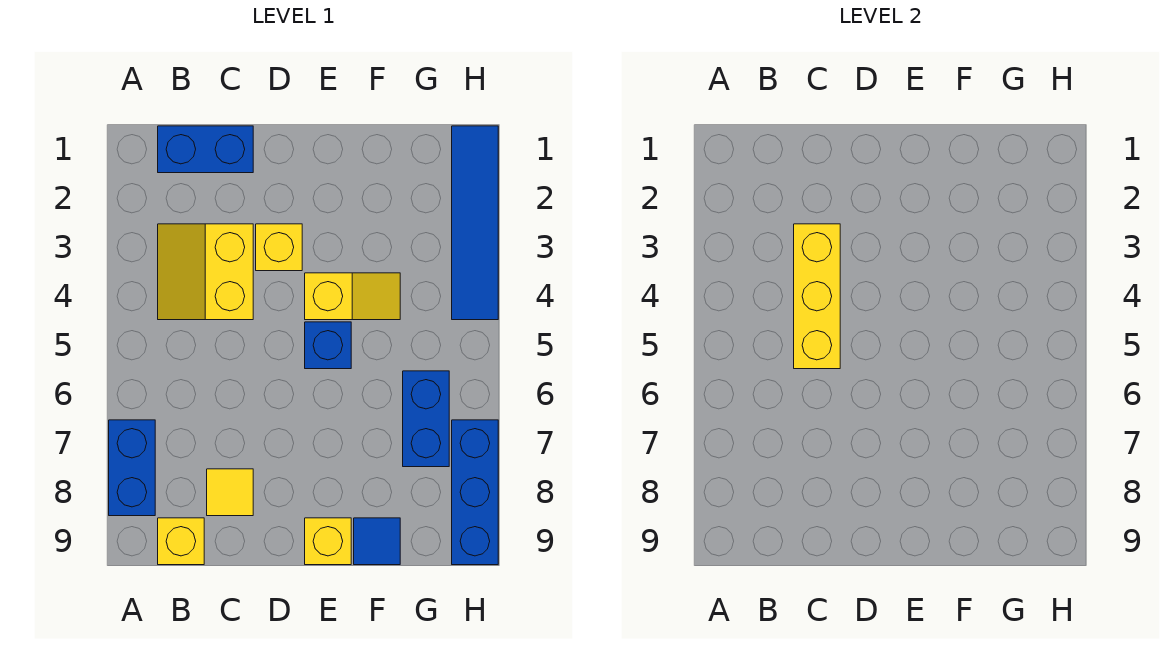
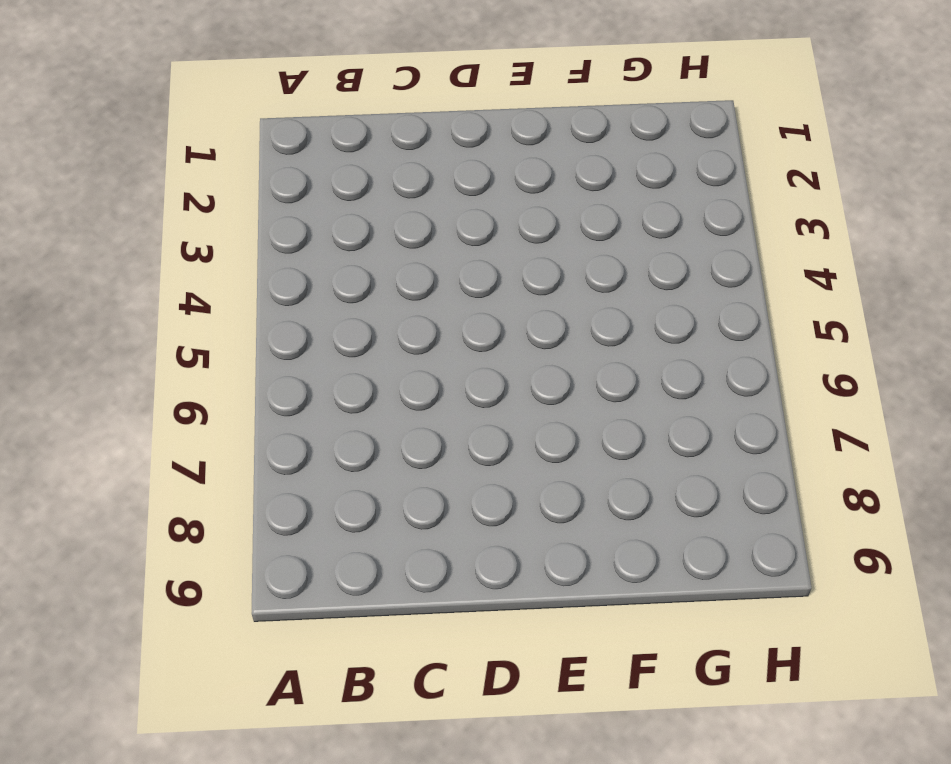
none -> blue brick A7:A8 level 1
none -> blue brick B1:C1 level 1
none -> yellow slope B3:C4 level 1 top C

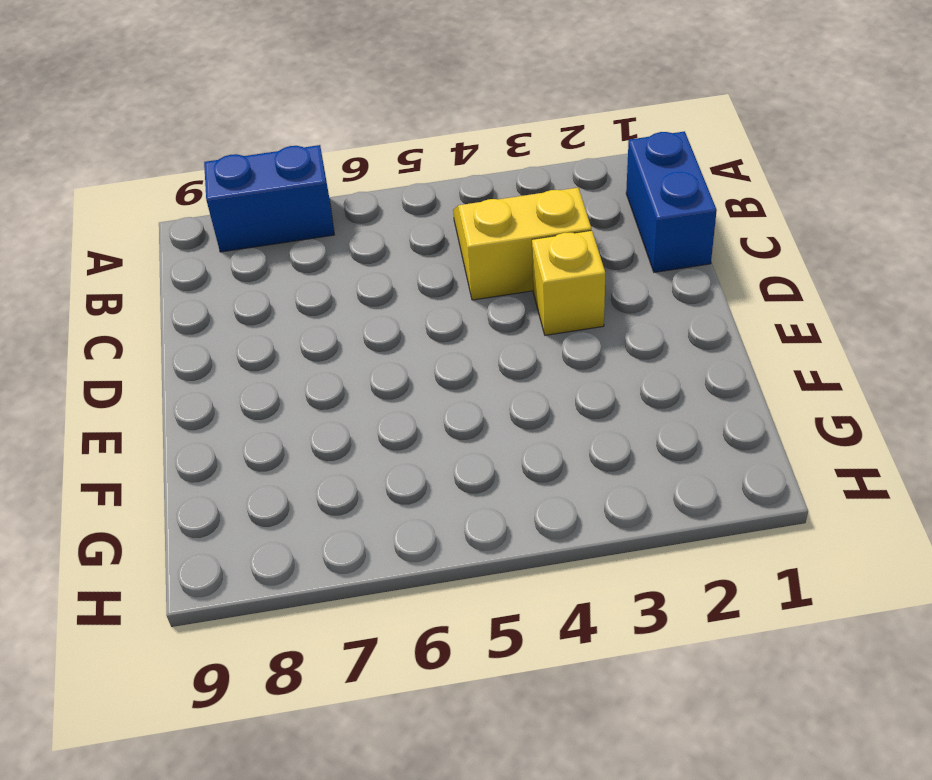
none -> yellow brick B9 level 1
none -> yellow tile C8 level 1
none -> yellow slope E4:F4 level 1 top E

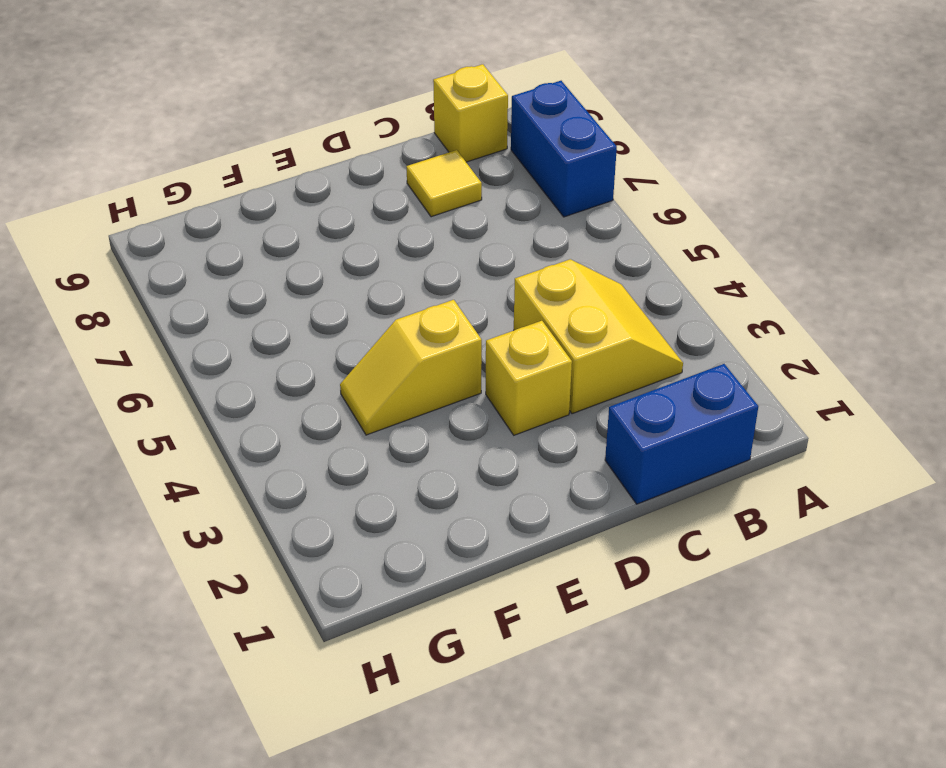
none -> blue brick E5 level 1
none -> yellow brick E9 level 1
none -> blue tile F9 level 1

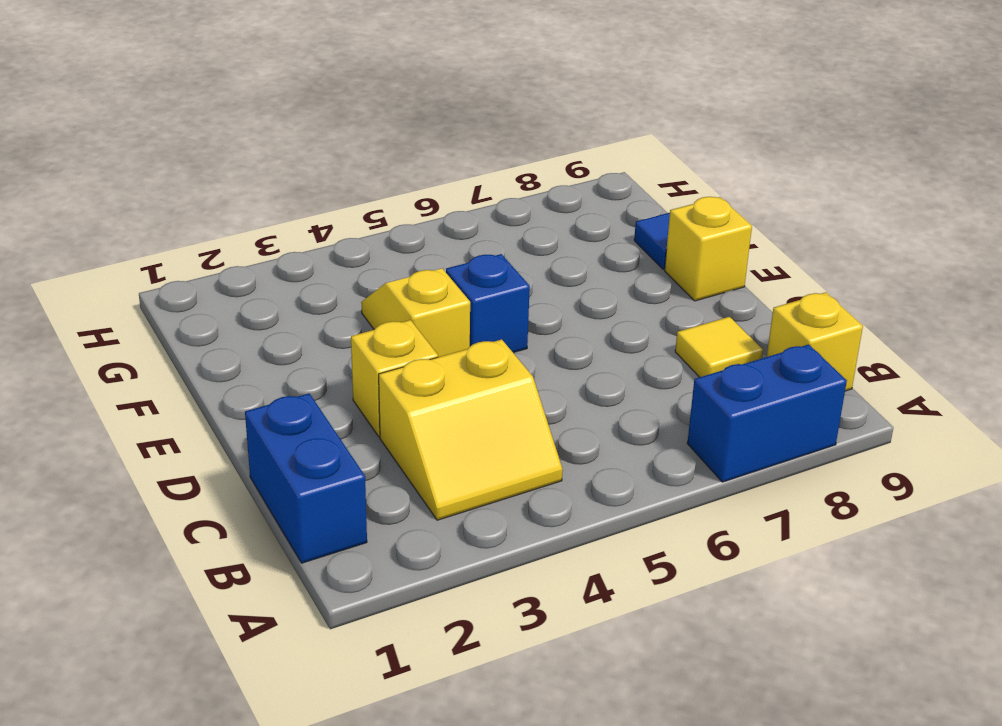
none -> blue brick G6:G7 level 1
none -> blue tile H1:H4 level 1
none -> blue brick H7:H9 level 1

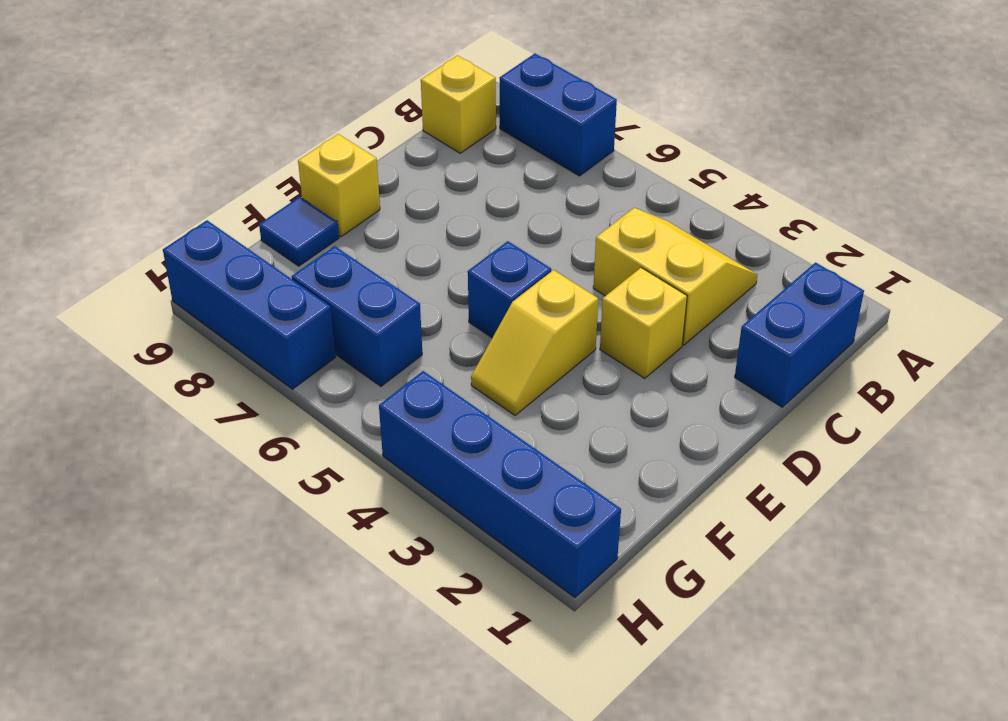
blue brick H1:H4 level 1 -> blue tile H1:H4 level 1
none -> yellow tile C8 level 1
none -> yellow brick C3:C5 level 2

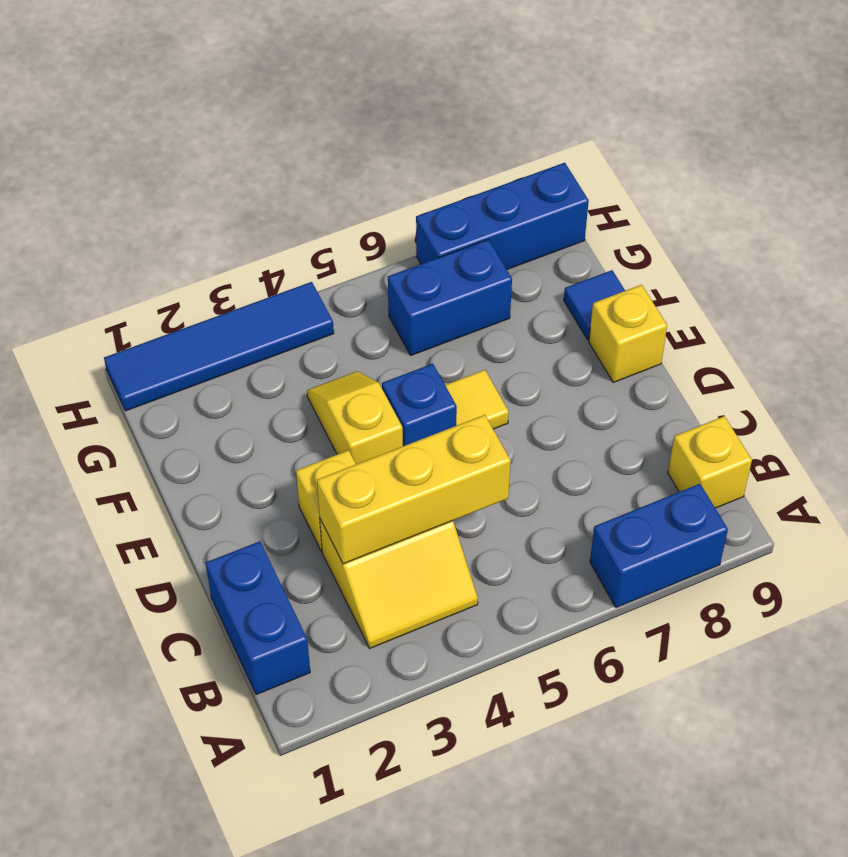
yellow tile E6 level 1 -> yellow tile C8 level 1

